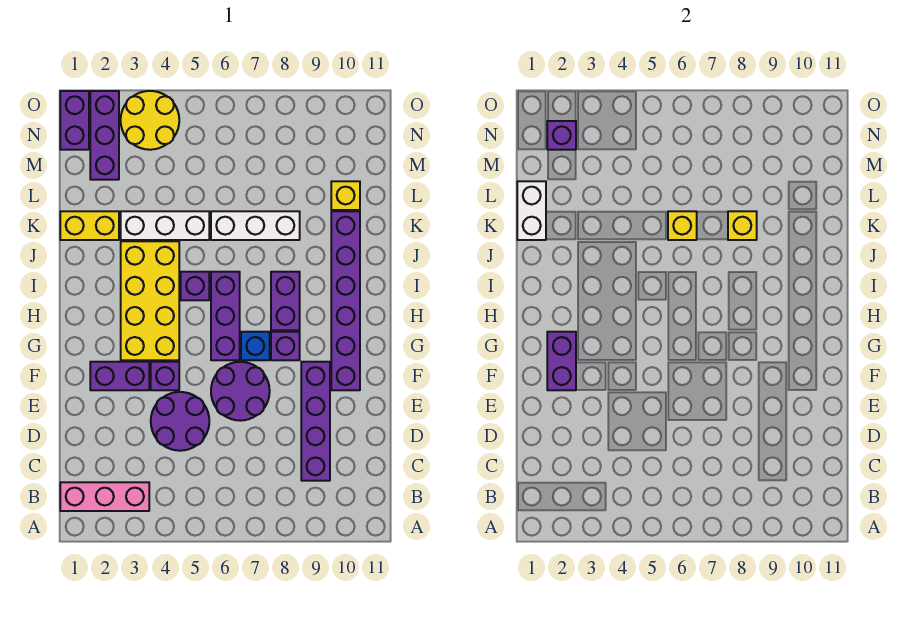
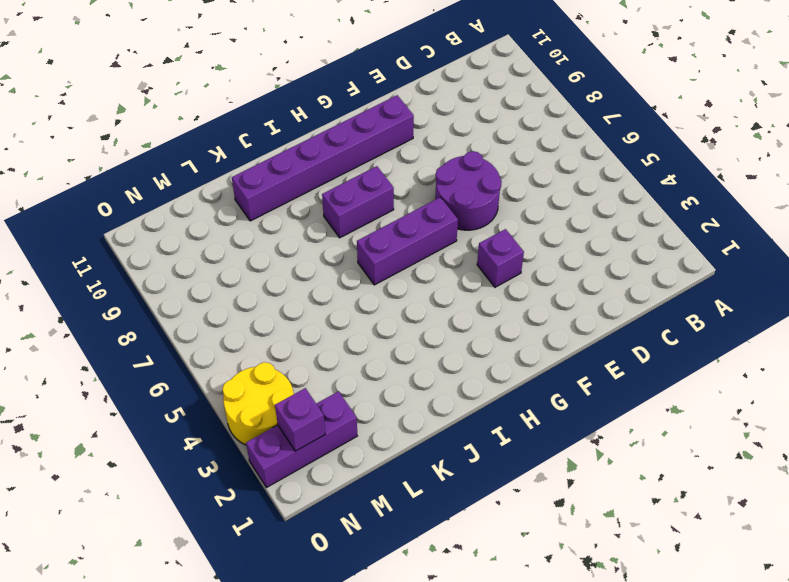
none -> pink brick B1:B3 level 1
none -> purple brick C9:F9 level 1
none -> purple round brick D4:E5 level 1

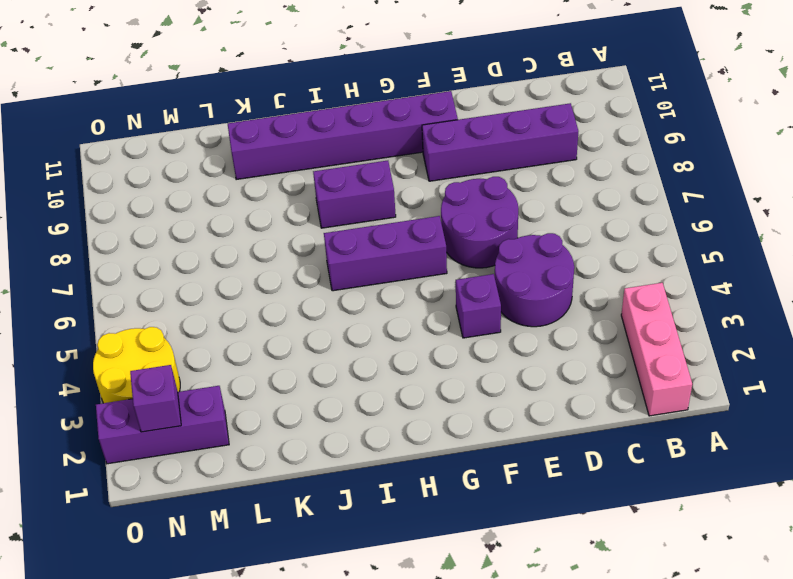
none -> purple brick F2:F3 level 1
none -> yellow brick G3:J4 level 1
none -> blue brick G7 level 1

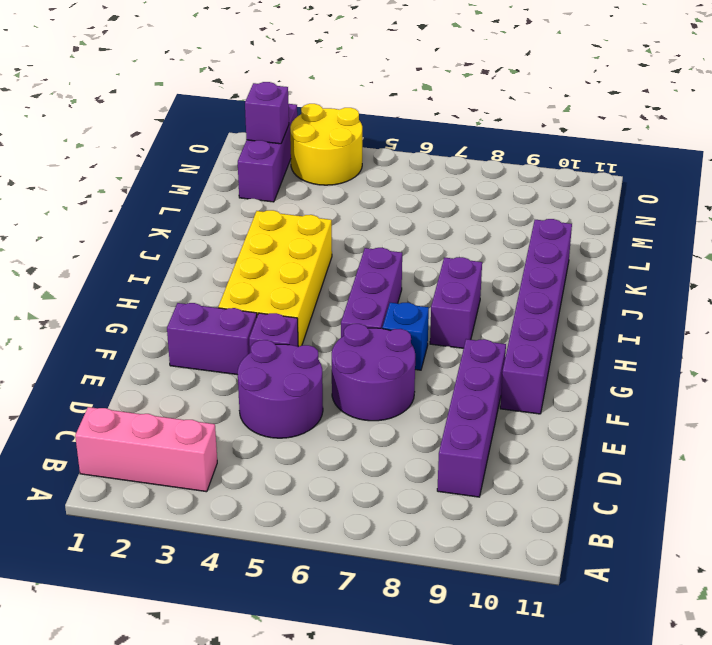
none -> purple brick G8 level 1
none -> purple brick I5 level 1
none -> yellow brick K1:K2 level 1

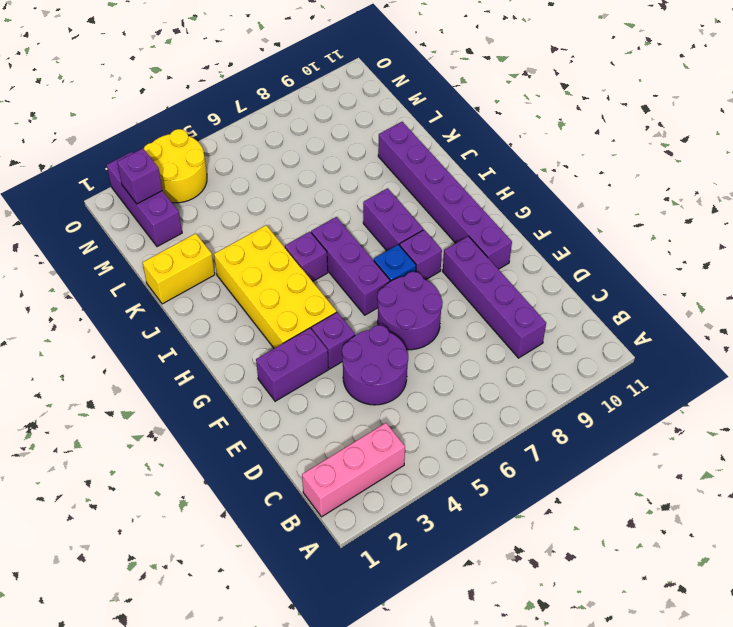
none -> white brick K3:K5 level 1
none -> white brick K6:K8 level 1
none -> yellow brick L10 level 1

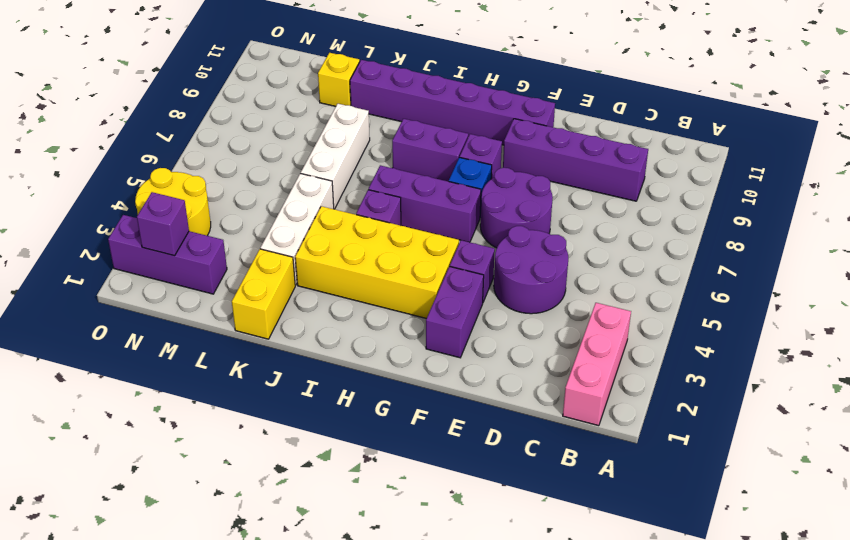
none -> purple brick N1:O1 level 1
none -> purple brick F2:G2 level 2
none -> white brick K1:L1 level 2

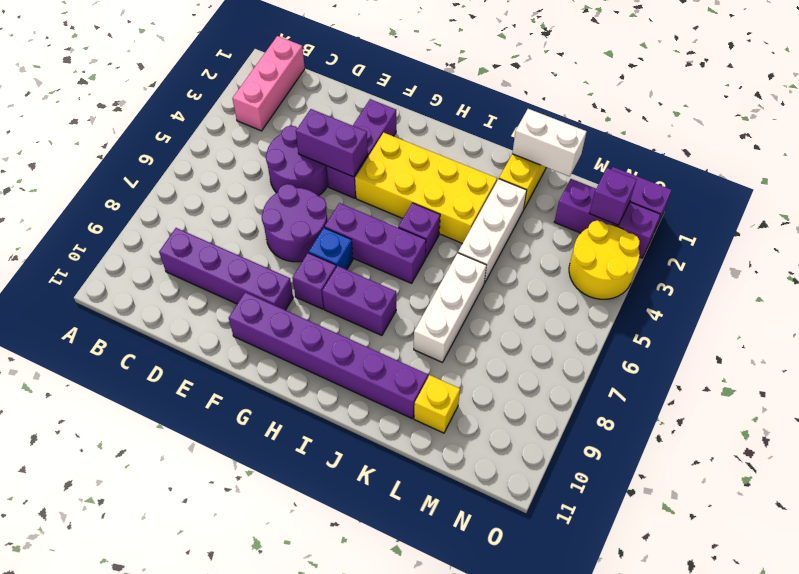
purple brick E4:F4 level 2 -> purple brick F2:G2 level 2
none -> yellow brick K6 level 2
none -> yellow brick K8 level 2

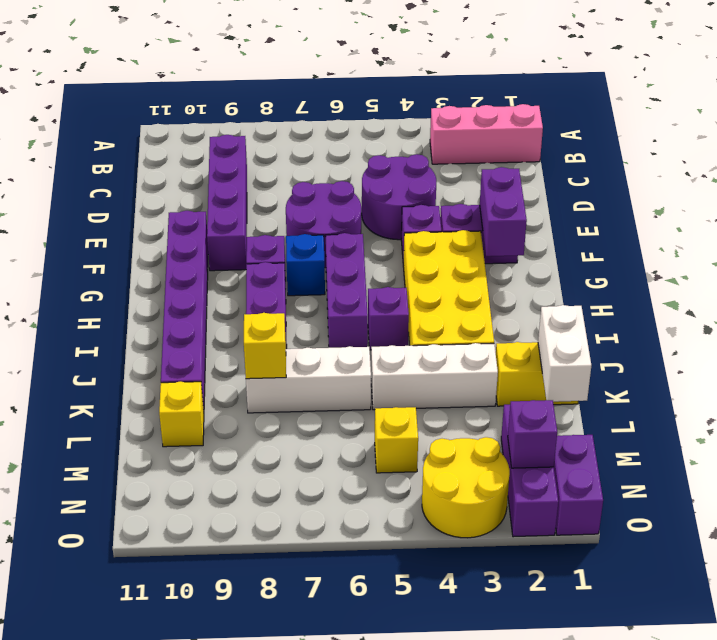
yellow brick M5 level 1 -> yellow brick K6 level 2

